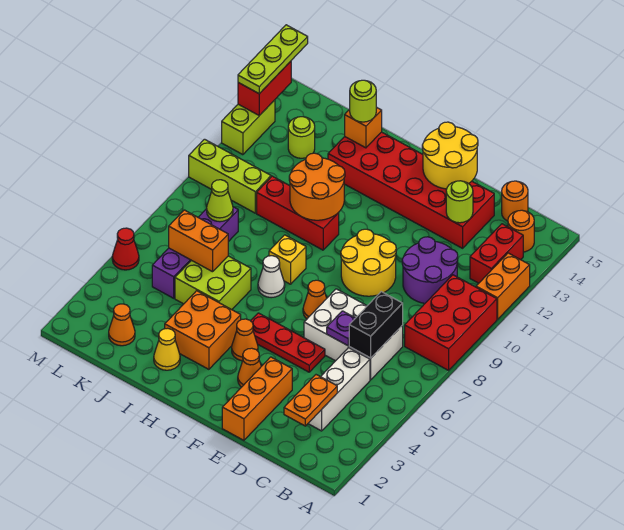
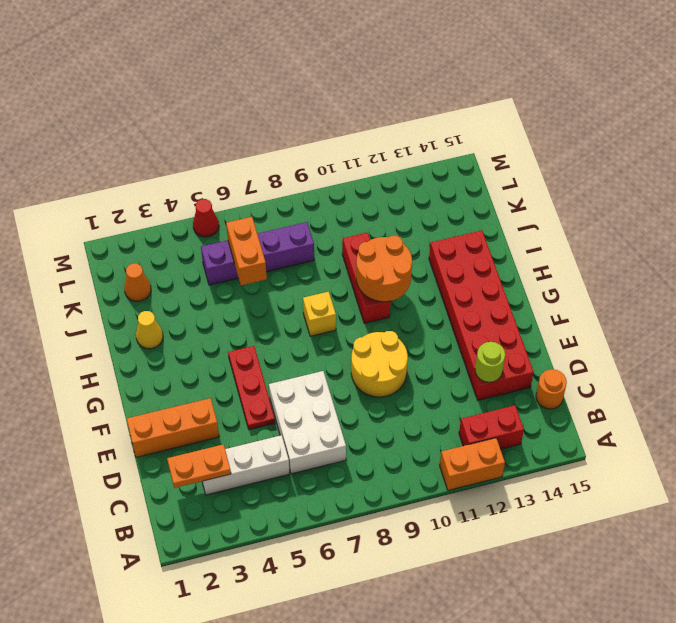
none -> red brick A8:B10 level 1
none -> orange round brick B14 level 1
none -> purple round brick C10:D11 level 1
none -> orange cone F3 level 1

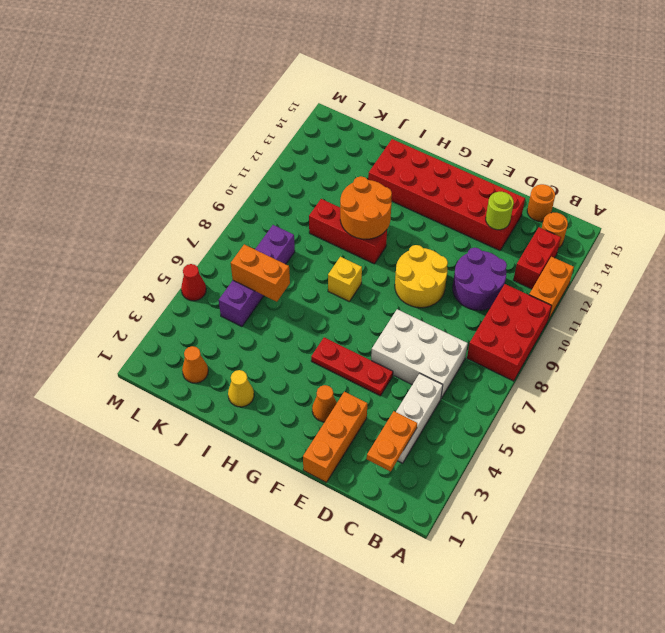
none -> orange cone F7 level 1
none -> orange cone G4 level 1
none -> orange brick H3:I4 level 1
none -> white cone H7 level 1

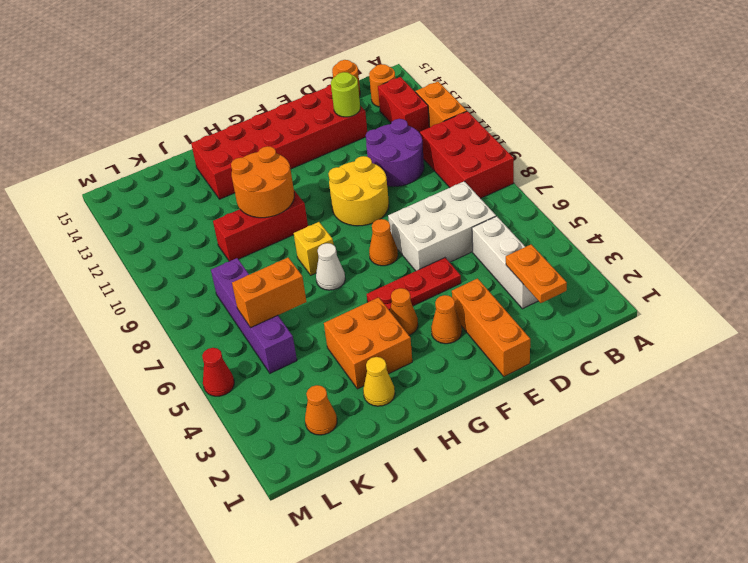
none -> lime brick I5:J6 level 1
none -> lime brick K10:M10 level 1
none -> lime round brick K13 level 1
none -> lime brick M12:M13 level 1

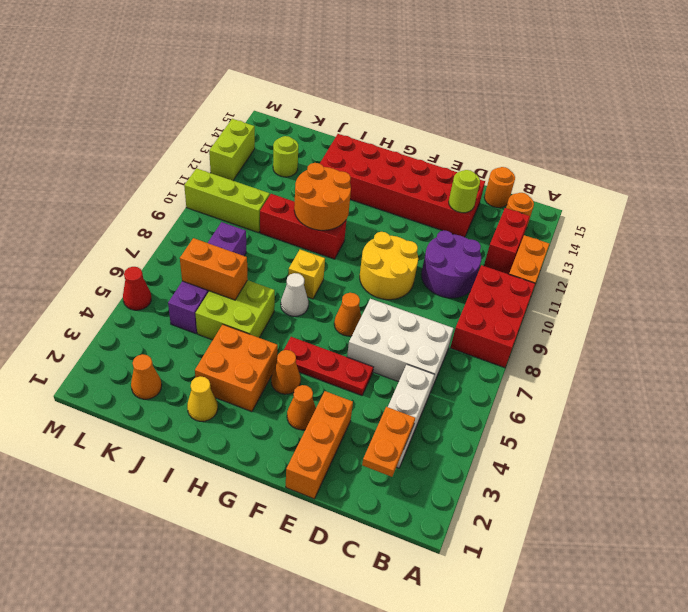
none -> black brick C6:C7 level 2
none -> purple plate D6 level 2
none -> yellow round brick E14:F15 level 2
none -> orange brick I14 level 2

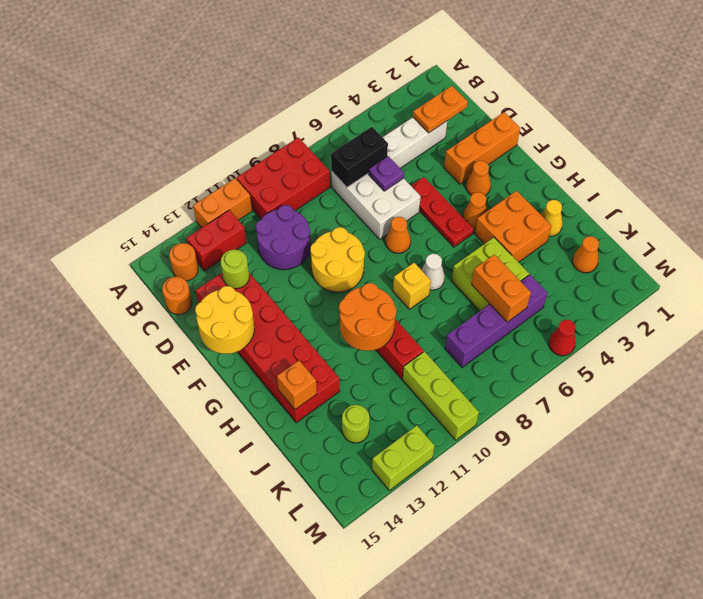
none -> lime cone K8 level 2
none -> red brick M13:M14 level 2
none -> lime round brick I14 level 3
none -> lime plate M13:M15 level 3

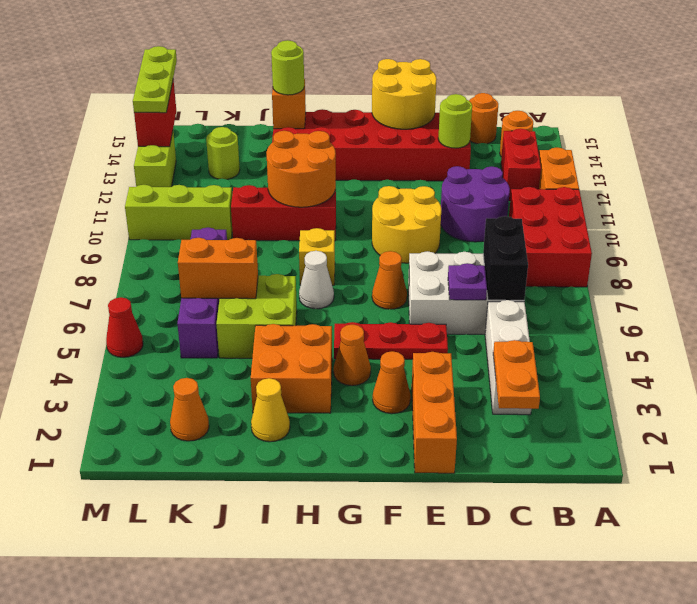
none -> lime cone K8 level 2

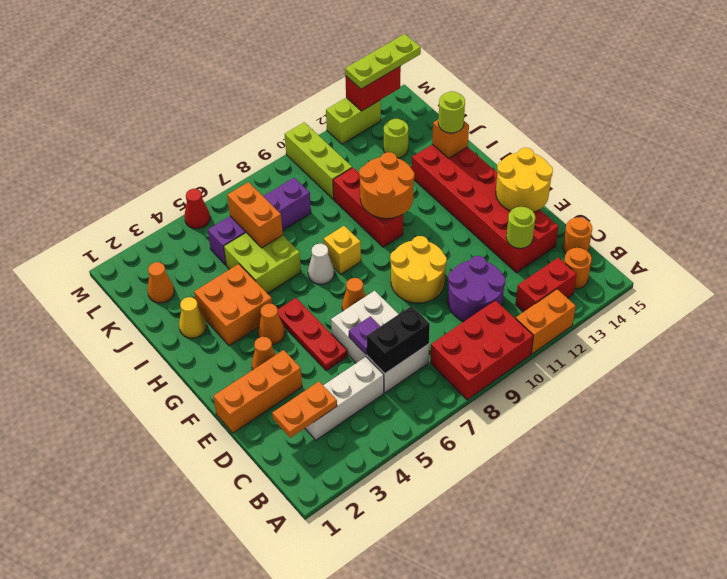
none -> lime cone K8 level 2

